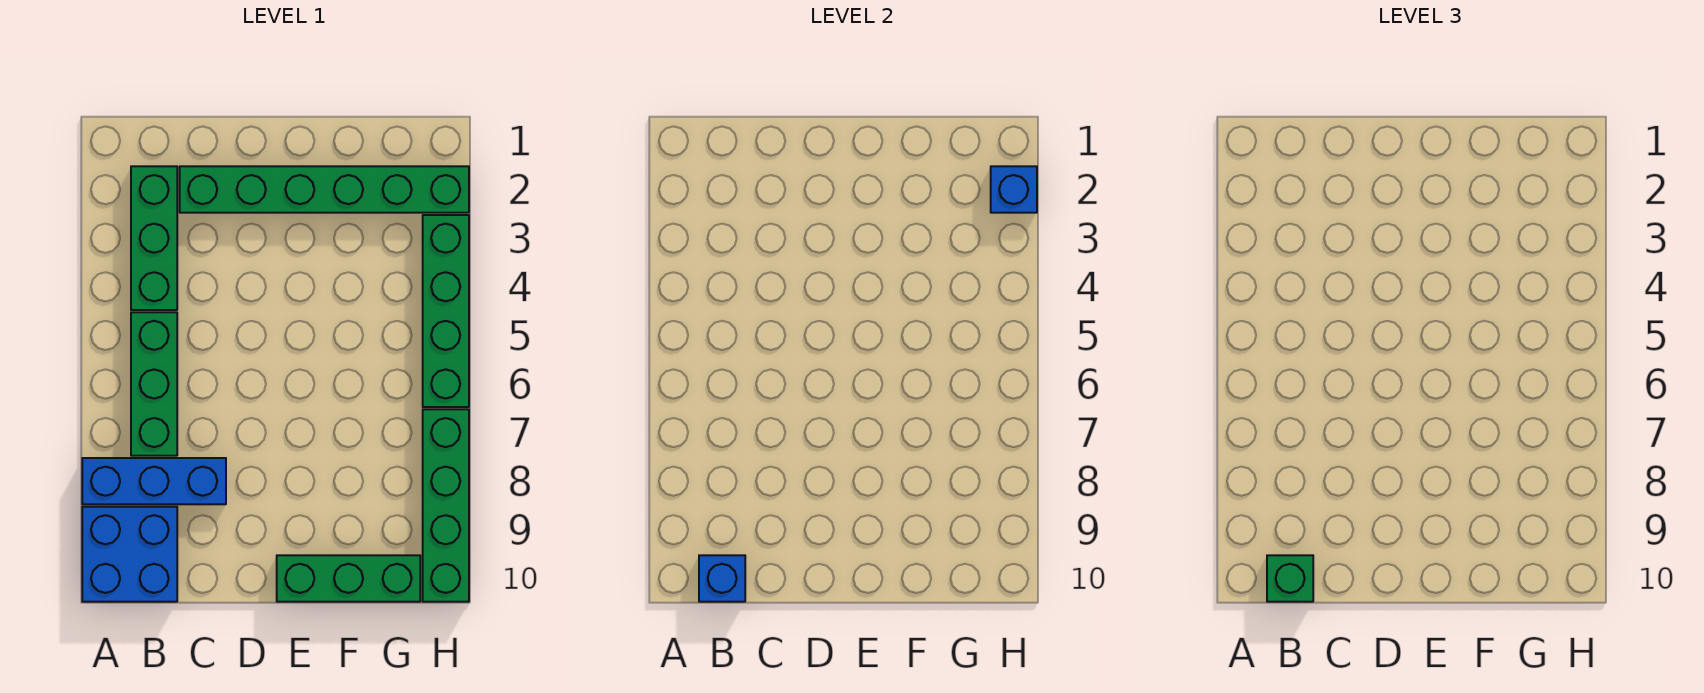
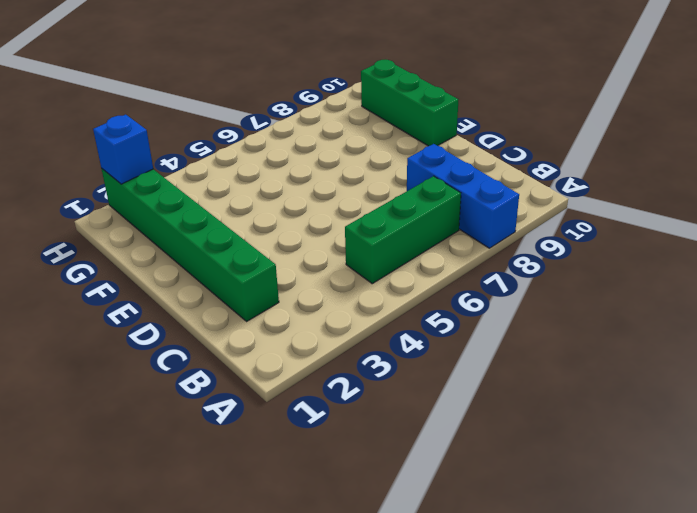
none -> blue brick A9:B10 level 1
none -> green brick B2:B4 level 1

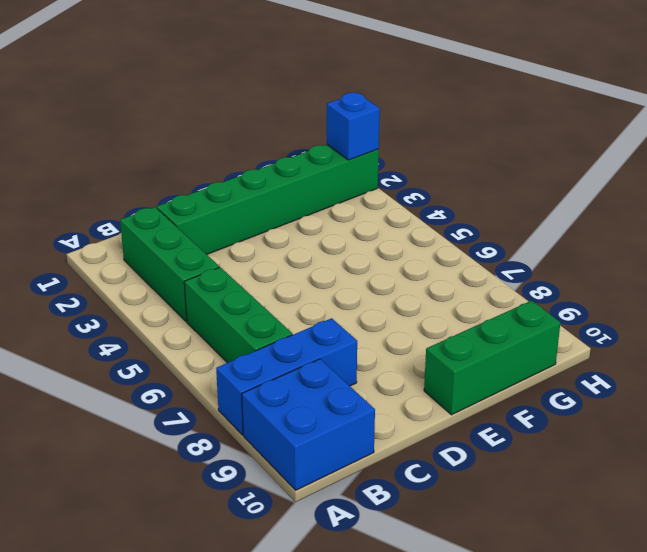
none -> green brick H3:H6 level 1
none -> green brick H7:H10 level 1

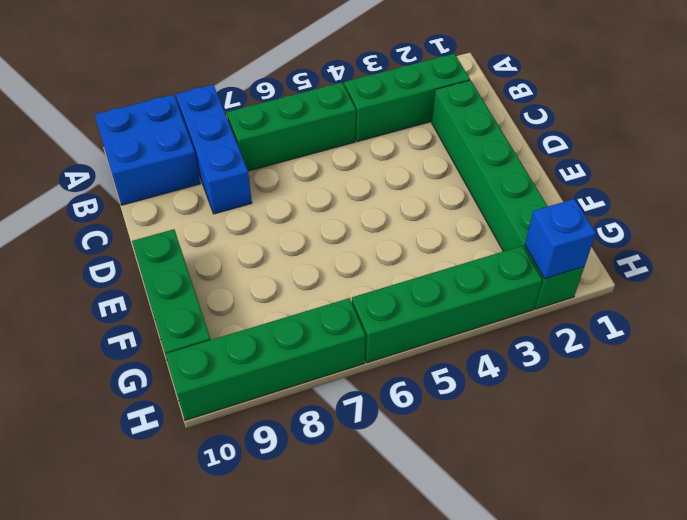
none -> blue brick B10 level 2
none -> green brick B10 level 3

